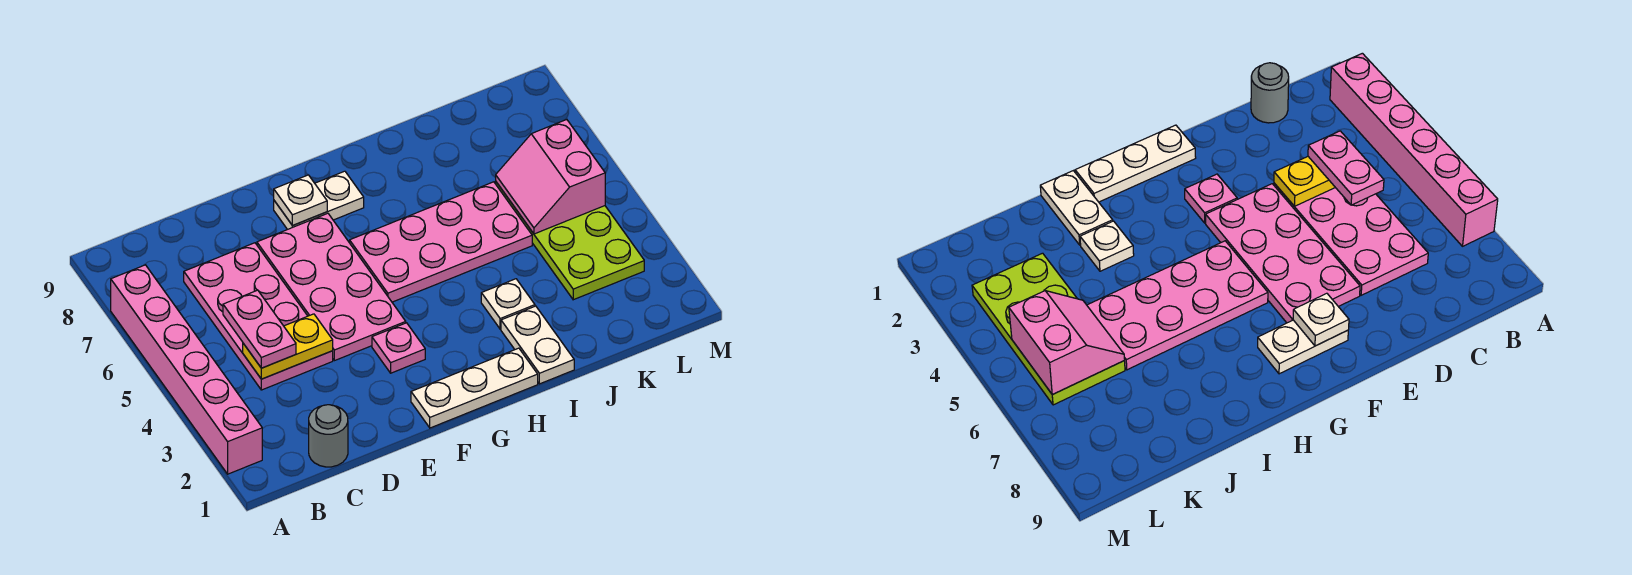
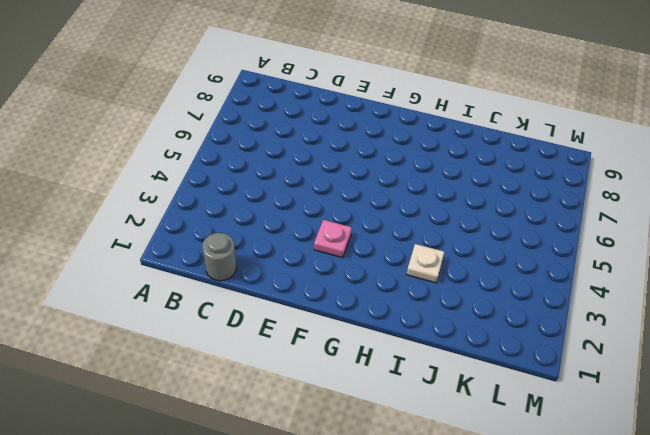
none -> pink brick A2:A7 level 1
none -> pink plate C4:D7 level 1
none -> pink plate E4:F7 level 1

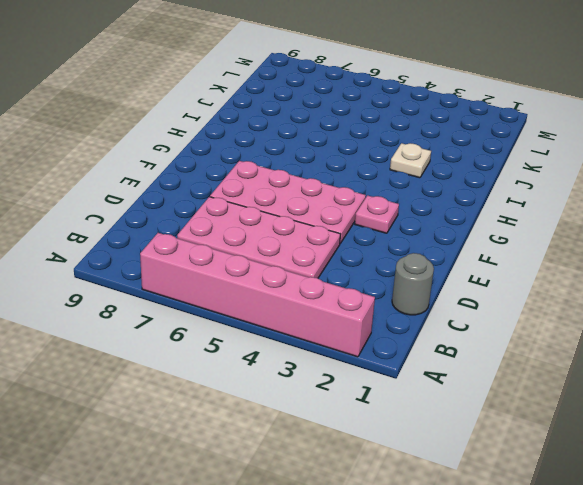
none -> white plate F1:H1 level 1
none -> white plate F8:G8 level 1
none -> pink plate G5:J6 level 1

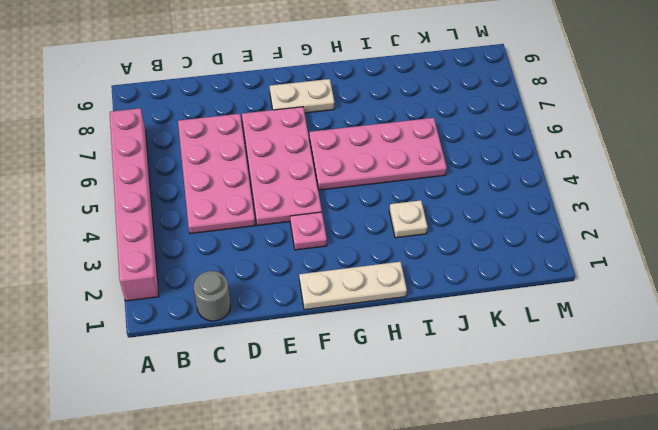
none -> white plate I1:I2 level 1
none -> lime plate K3:L6 level 1
none -> yellow plate C4:D4 level 2

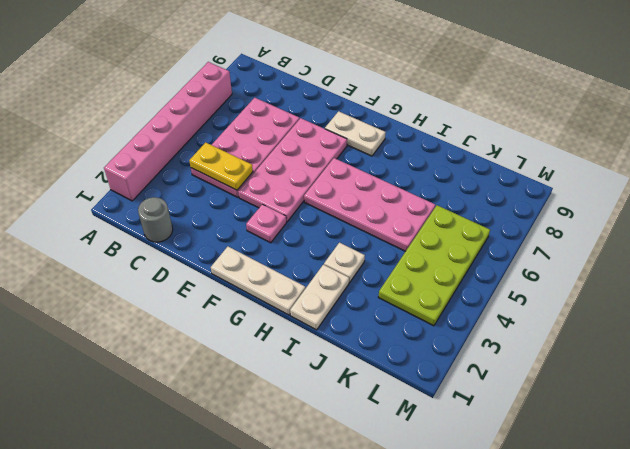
none -> white plate F8 level 2
none -> pink slope K5:L6 level 2 top L
none -> pink plate C4:C5 level 3

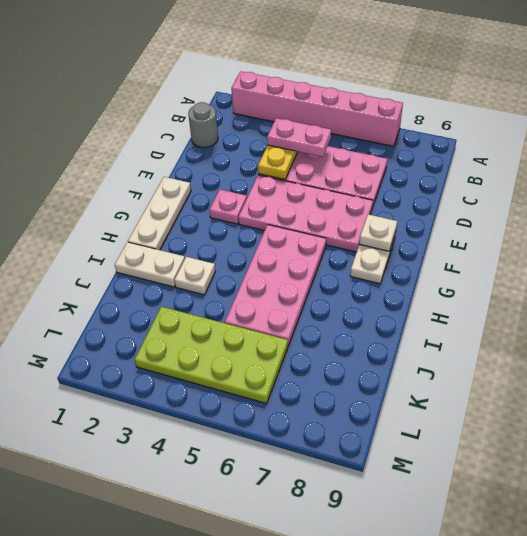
none -> pink slope K5:L6 level 2 top L

